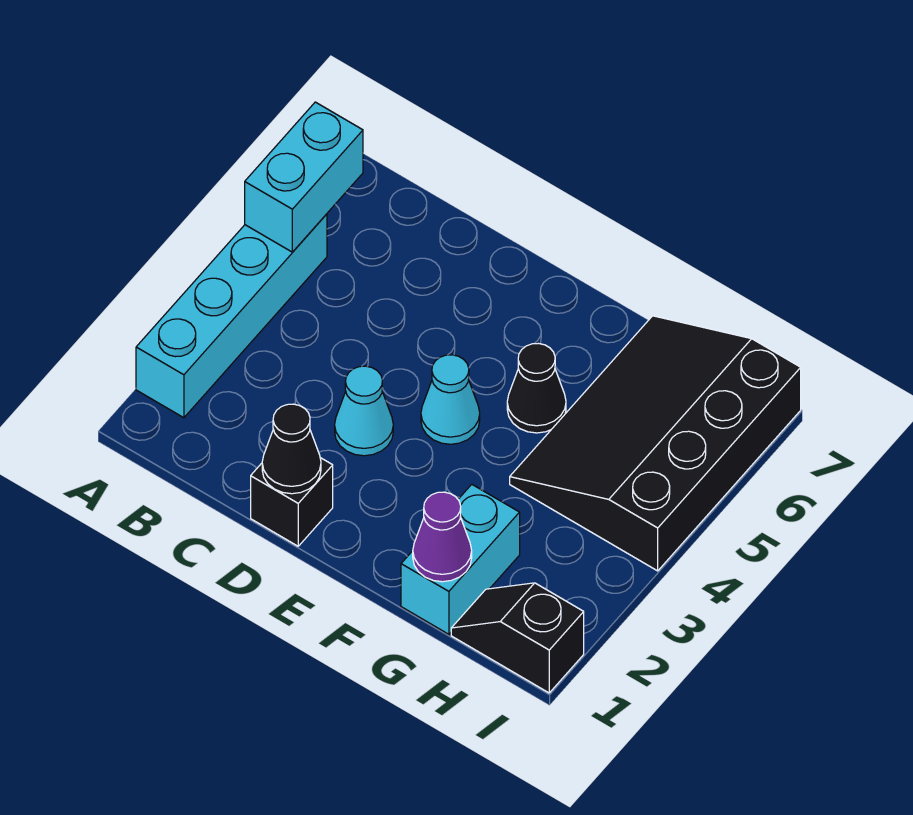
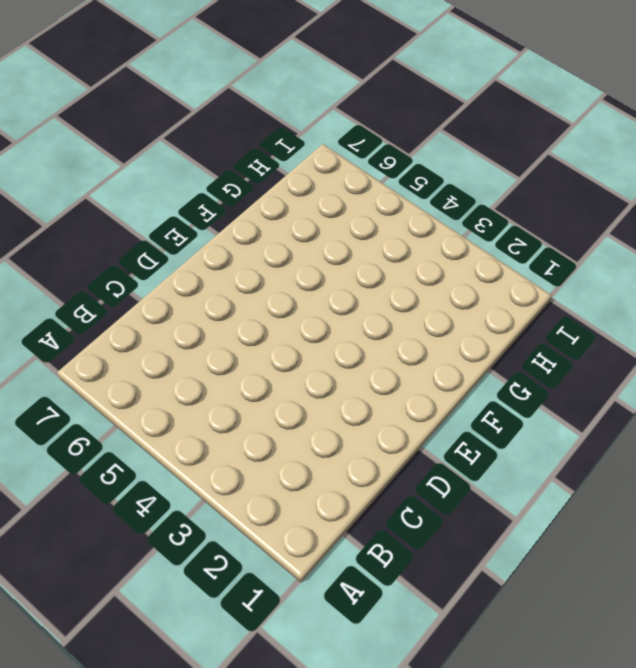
none -> cyan brick A2:A5 level 1
none -> black brick D1 level 1

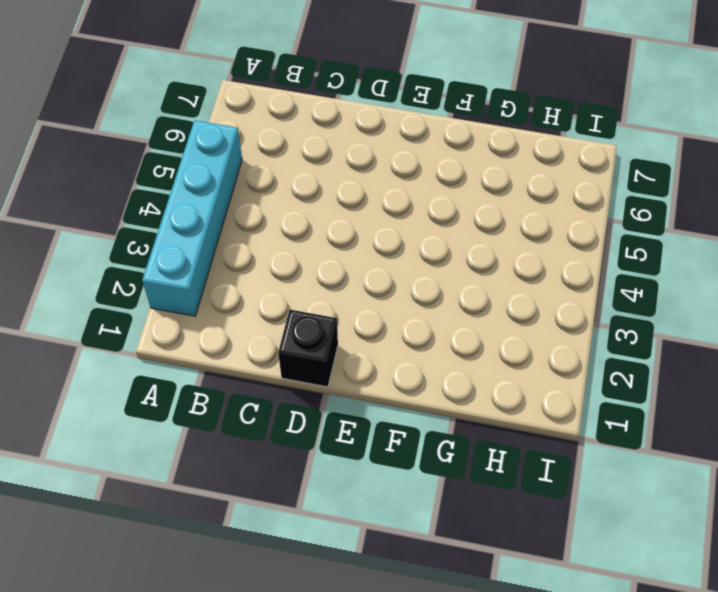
none -> cyan cone D3 level 1
none -> cyan cone E4 level 1

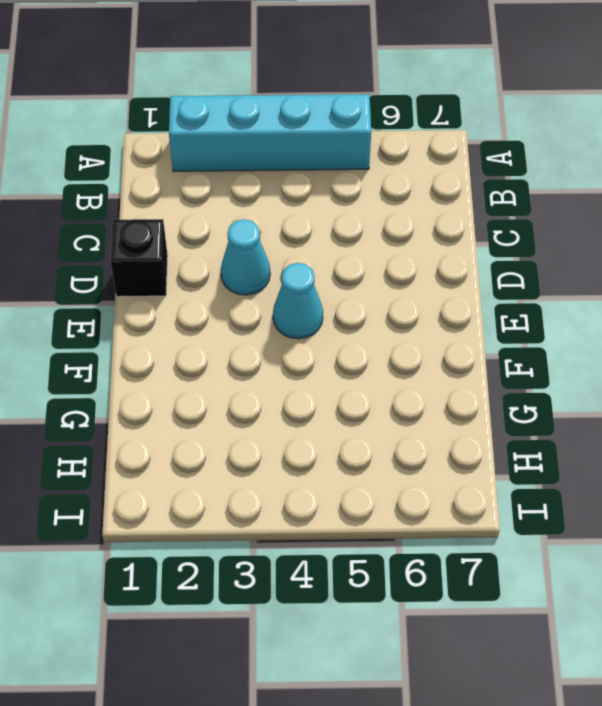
none -> black cone F5 level 1
none -> cyan brick G1:G2 level 1

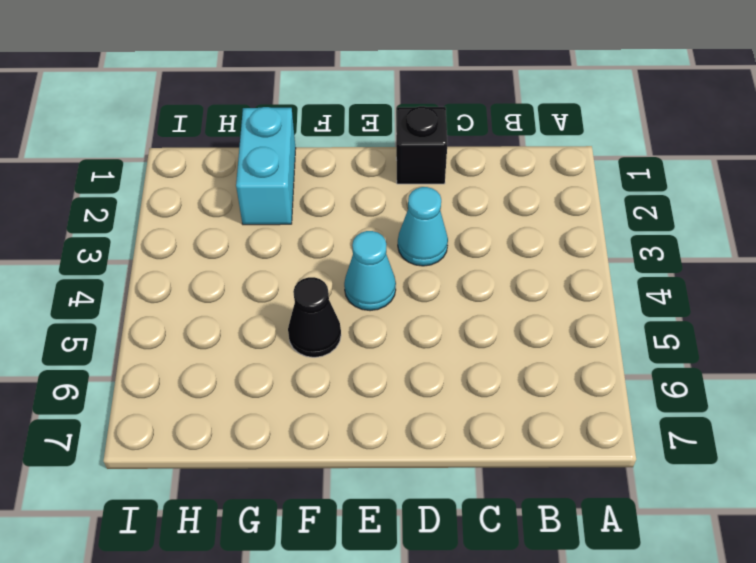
none -> cyan brick A2:A5 level 1
none -> black slope G4:I7 level 1 top I

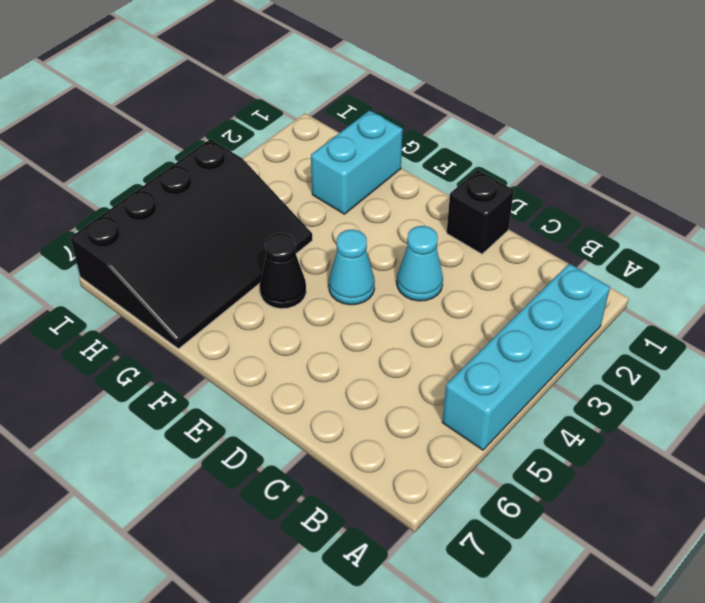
none -> black slope H1:I1 level 1 top I
none -> cyan brick A5:A6 level 2

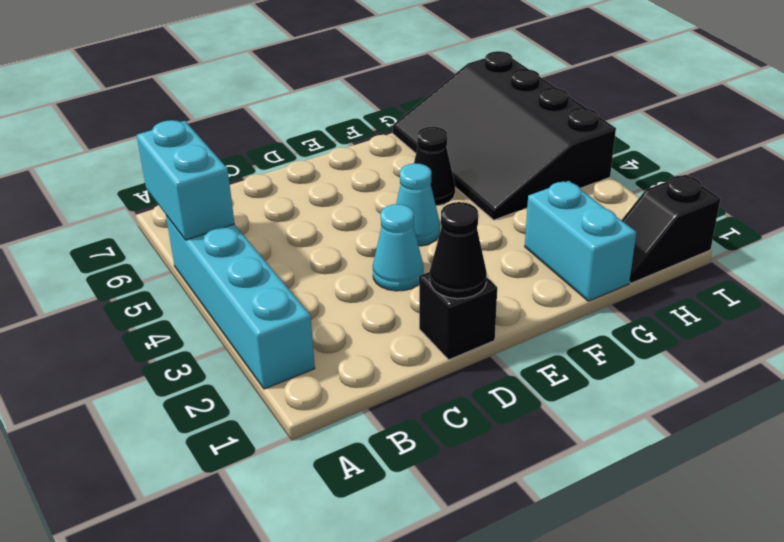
none -> purple cone G1 level 2

